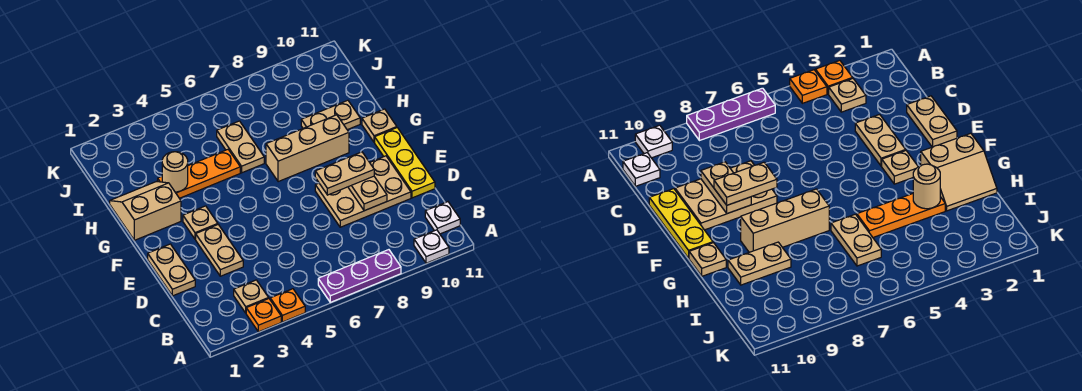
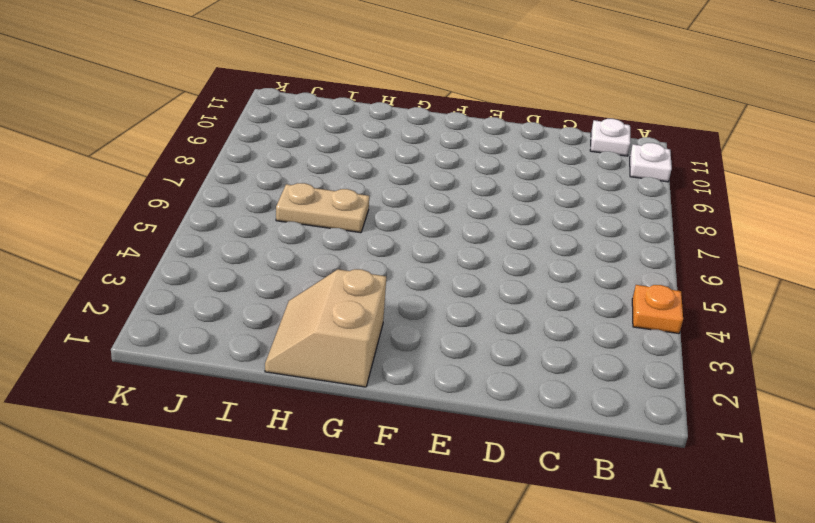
none -> orange plate A3 level 1
none -> purple plate A6:A8 level 1
none -> tan plate B3 level 1

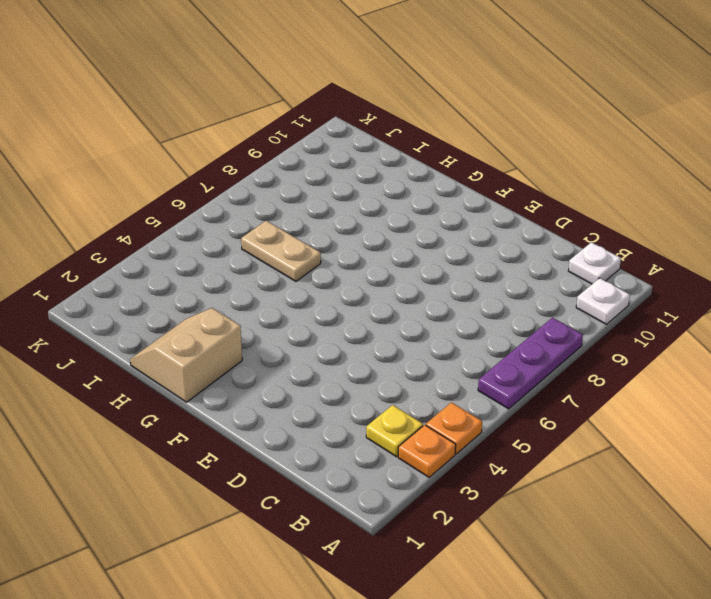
yellow plate B3 level 1 -> tan plate B3 level 1
none -> tan plate D1:E1 level 1
none -> tan plate D3:E3 level 1
none -> tan plate D8:E10 level 1

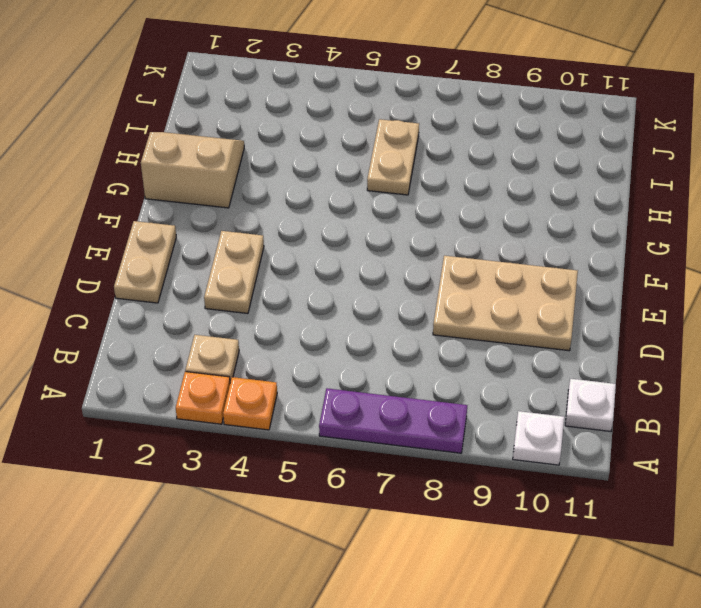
none -> yellow plate D11:F11 level 1
none -> tan plate F3 level 1
none -> tan brick G7:G9 level 1

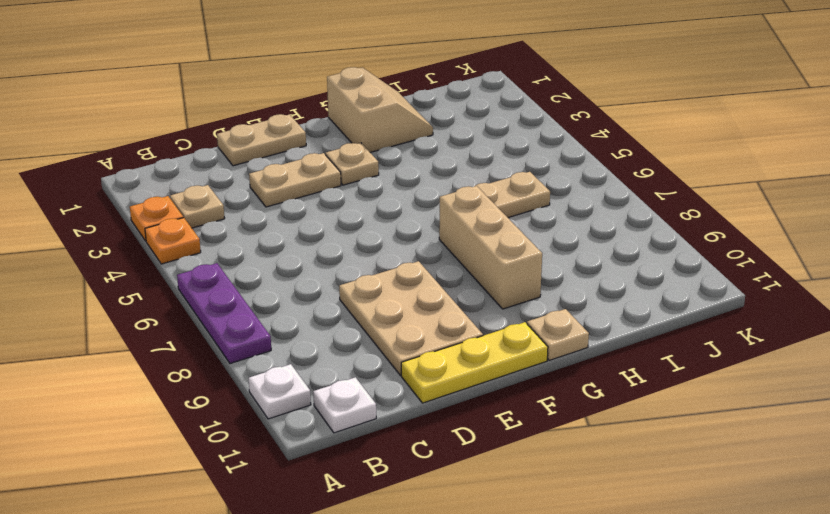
none -> orange plate H3:H5 level 1
none -> tan plate H9:H10 level 1
none -> tan plate D9:E9 level 2

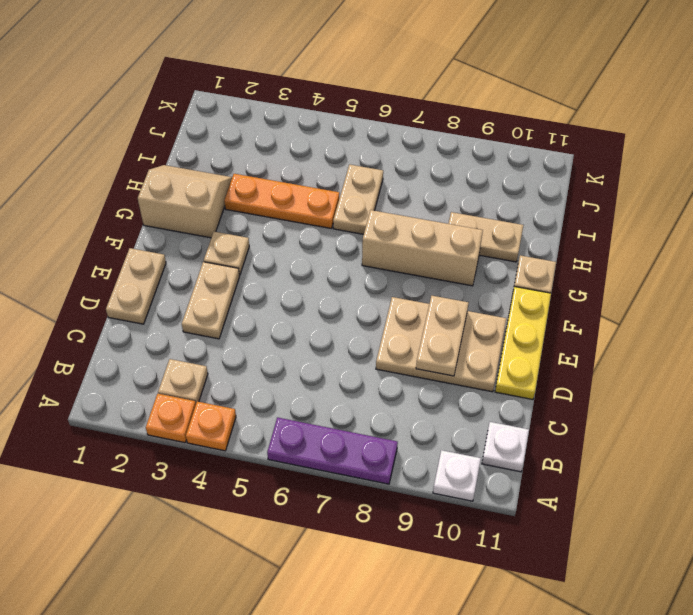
none -> tan round brick H3 level 2
none -> tan plate E8:E9 level 3

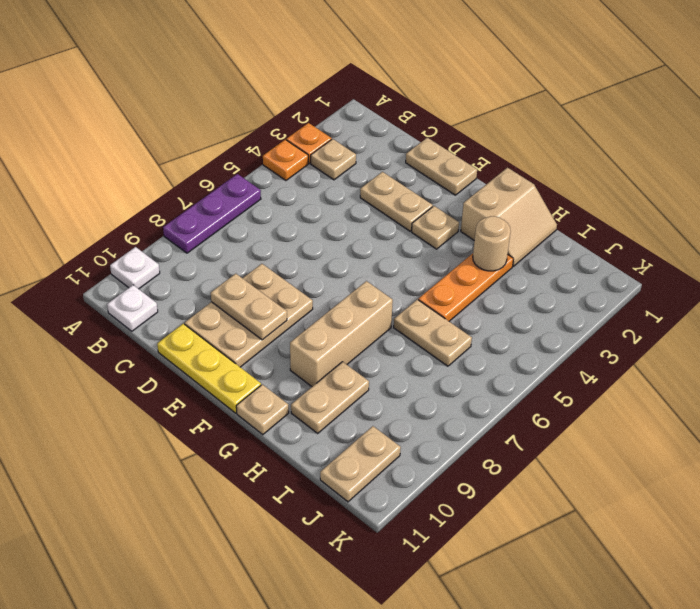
tan plate J10:J11 level 1 -> tan plate E8:E9 level 3

